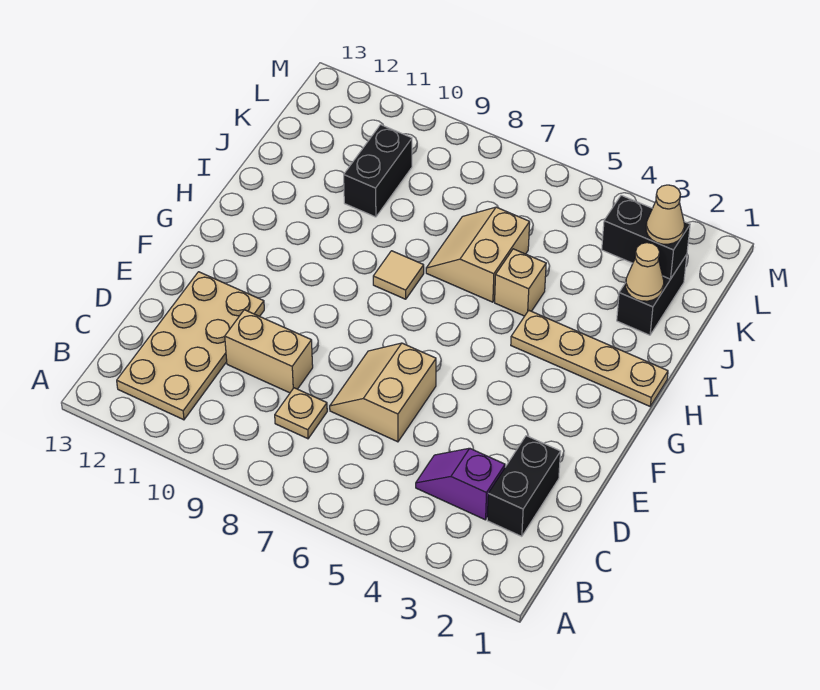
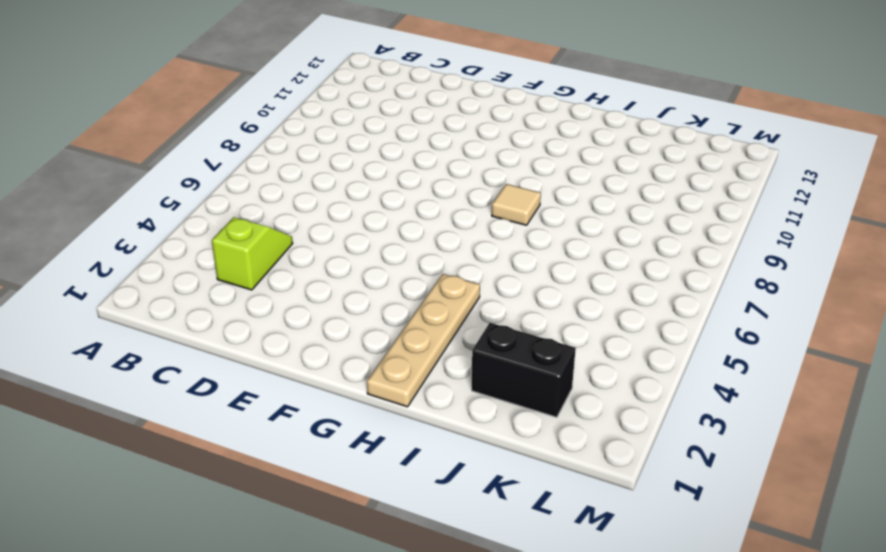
lime slope C3:C4 level 1 top 3 -> purple slope C3:C4 level 1 top 3
none -> tan plate B11:E12 level 1
none -> black brick C2:D2 level 1
none -> tan plate C8 level 1

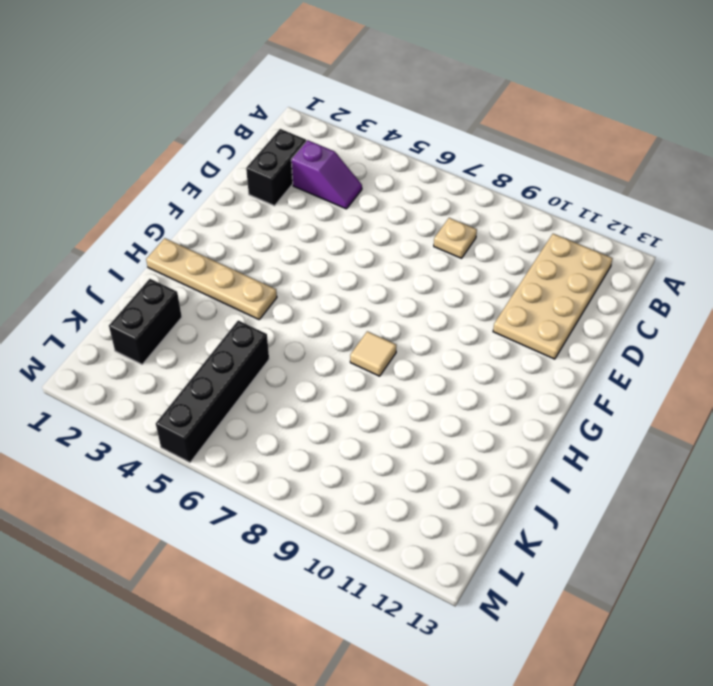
black brick J5:M5 level 1 -> none
none -> tan slope D6:E7 level 1 top 6
none -> tan brick D9:D10 level 1
none -> tan brick I5 level 1

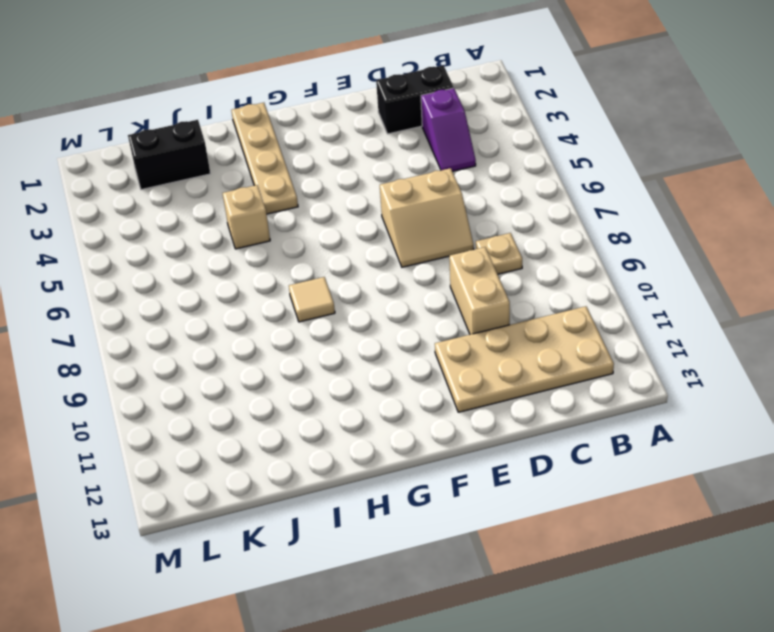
none -> tan slope I6:J7 level 1 top 6
none -> black brick J10:K10 level 1
none -> tan cone J2 level 2

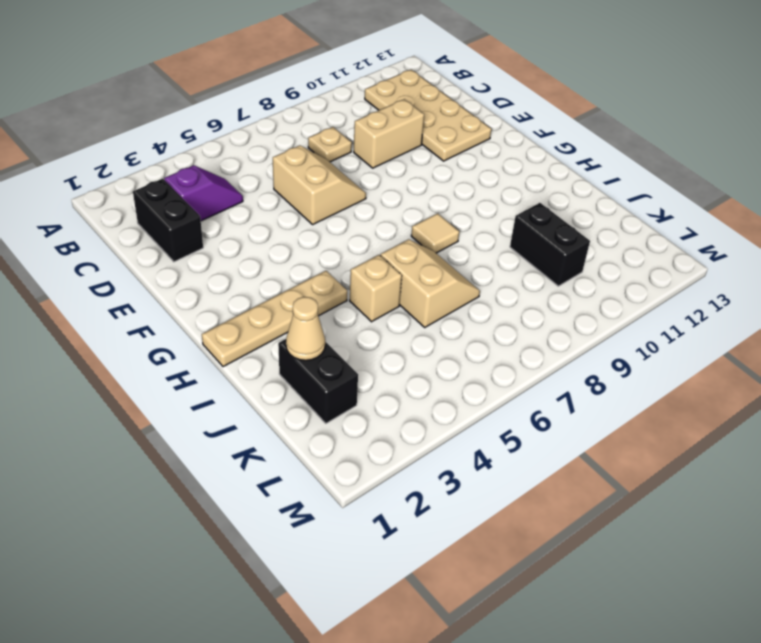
none -> black brick K2:K3 level 2
none -> tan cone K2 level 3

